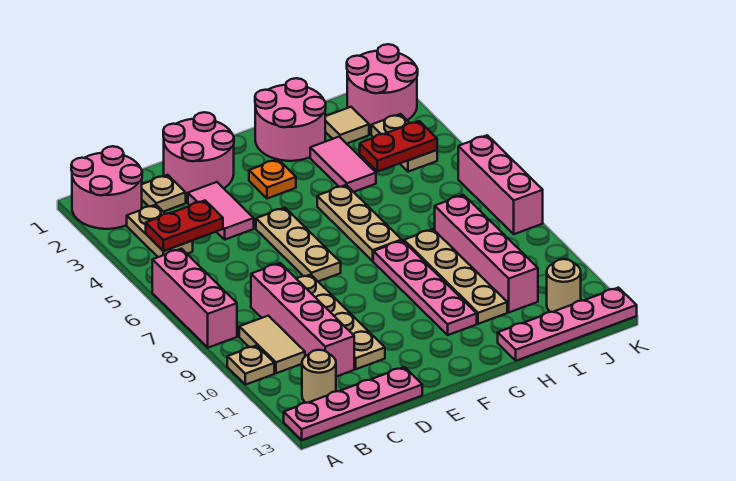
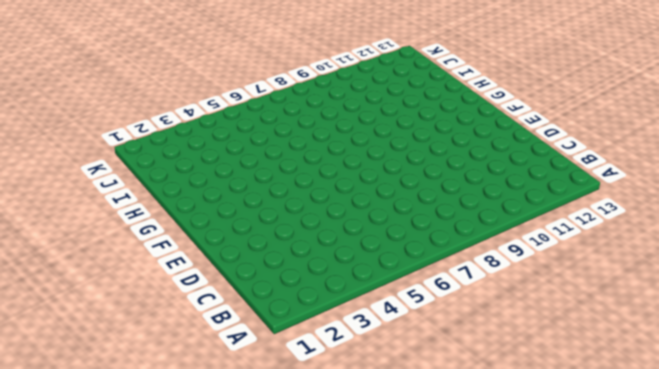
none -> pink round brick A1:B2 level 1
none -> pink brick A6:A8 level 1
none -> tan plate A10 level 1

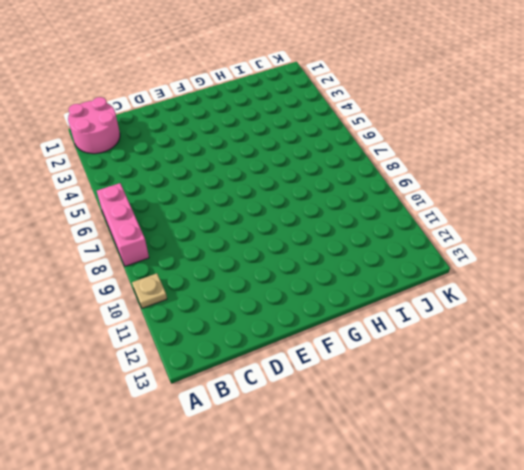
none -> pink plate A13:D13 level 1
none -> tan plate B3:B4 level 1
none -> tan tile B9:B10 level 1

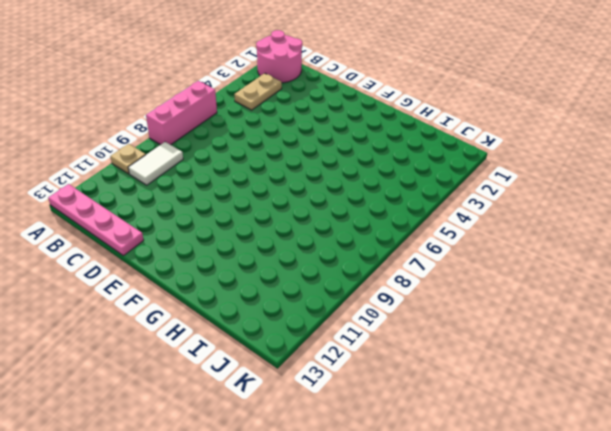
white tile B9:B10 level 1 -> tan tile B9:B10 level 1
none -> tan round brick B12 level 1
none -> tan plate C2 level 1
none -> pink brick C8:C11 level 1

